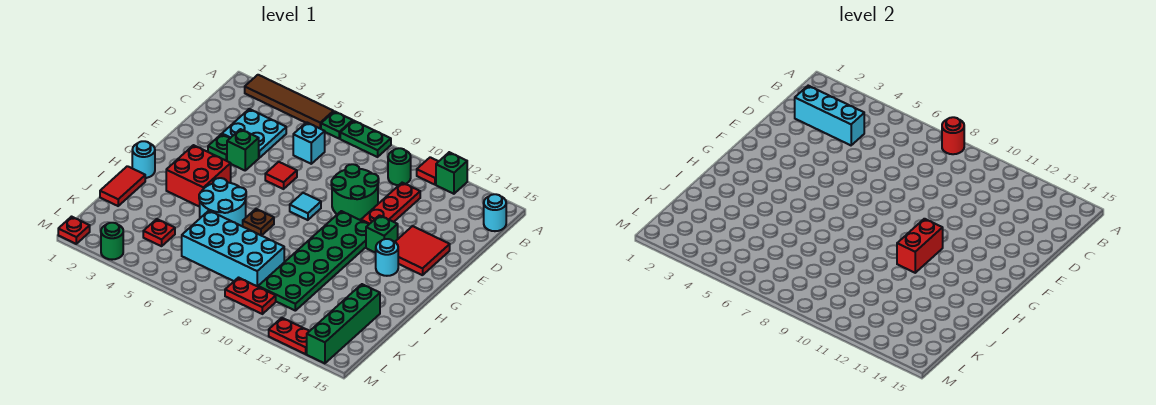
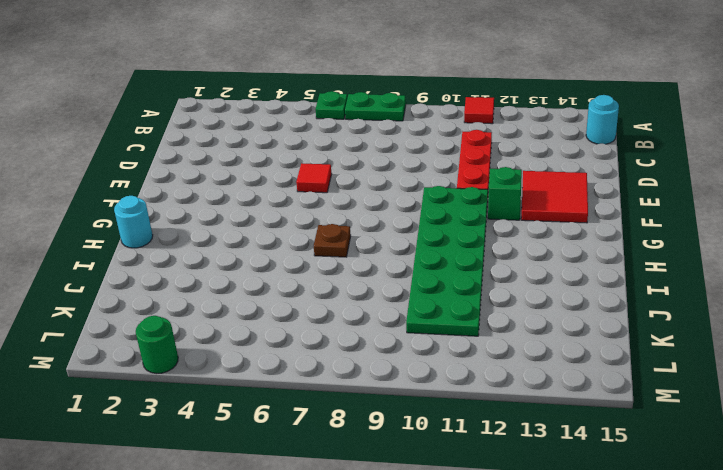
none -> brown tile A2:A5 level 1
none -> green brick A12 level 1
none -> green round brick B10 level 1
none -> cyan plate C3:D4 level 1

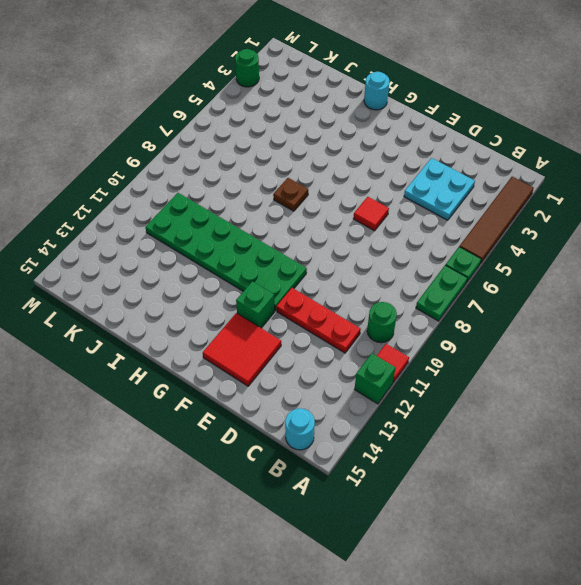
none -> cyan brick C6 level 1
none -> green round brick D9:E10 level 1
none -> green plate E3 level 1
none -> green brick E4 level 1

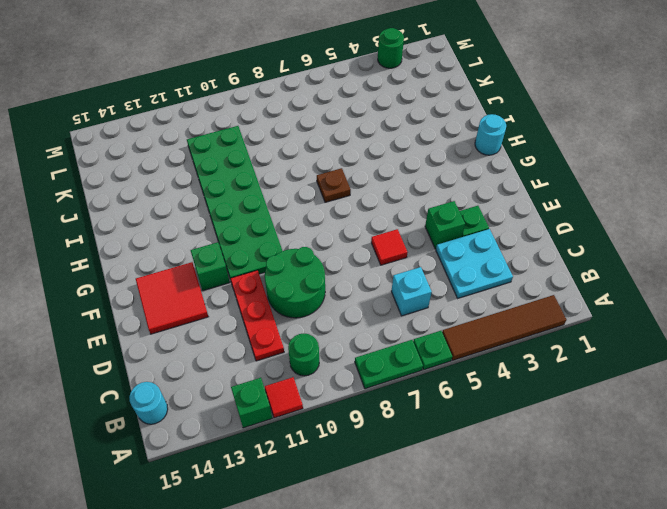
none -> cyan tile F8 level 1
none -> red brick G3:H4 level 1
none -> cyan round brick G13 level 1
none -> cyan round brick H5:I6 level 1

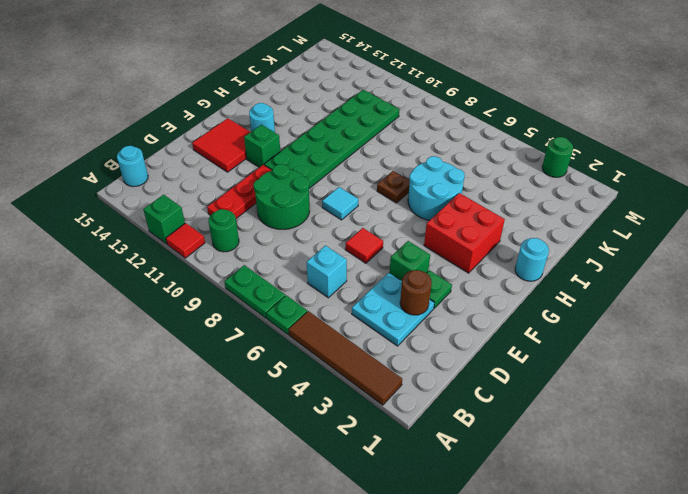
brown round brick D3 level 2 -> none
none -> red tile I1:J1 level 1
none -> cyan brick J6:K9 level 1
none -> green brick J14:M14 level 1
none -> red plate K4 level 1

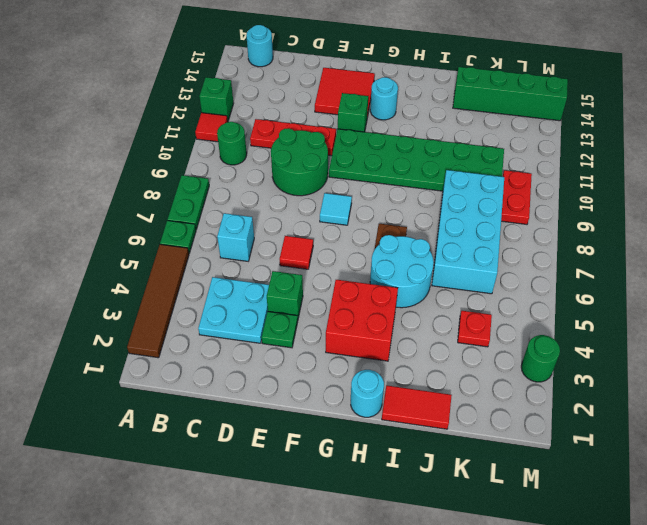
none -> red plate M1 level 1
none -> red plate M12:M13 level 1
none -> red round brick A8 level 2
none -> cyan brick C2:C4 level 2

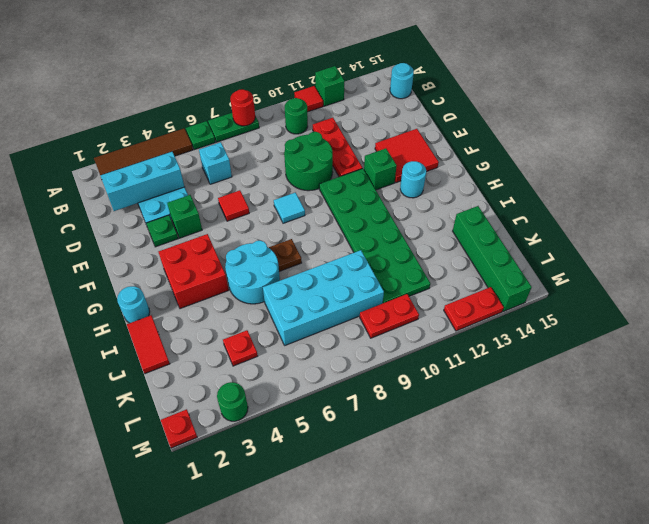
none -> red brick G11:H11 level 2

